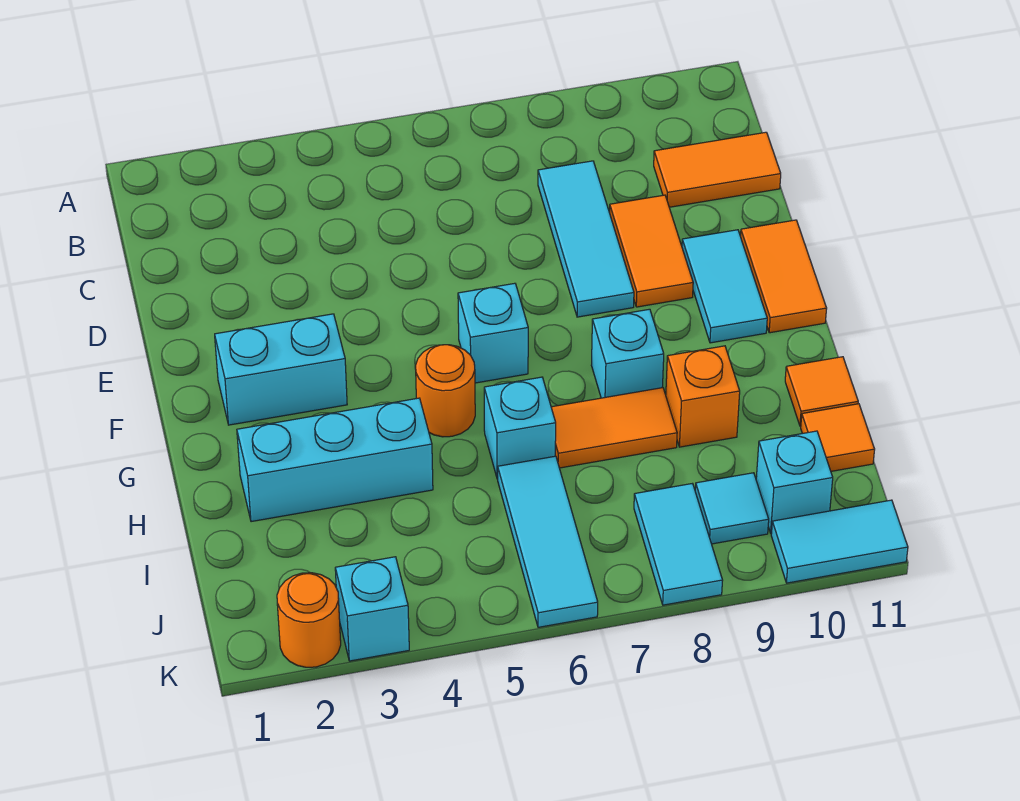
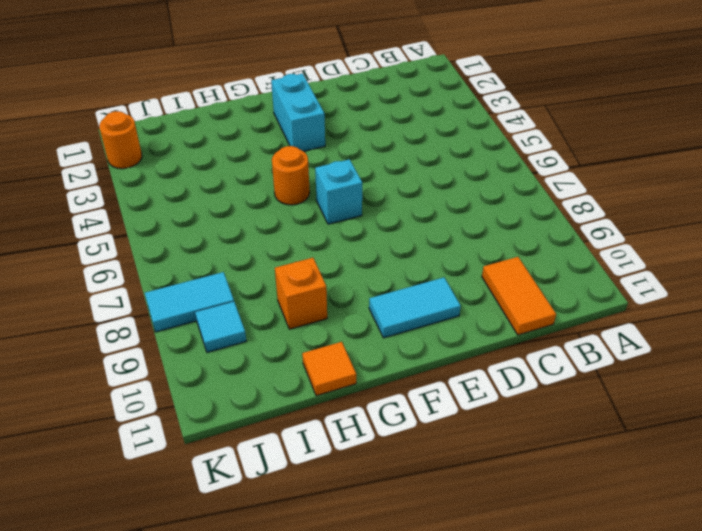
none -> cyan tile C8:E8 level 1
none -> orange tile D9:E9 level 1
none -> orange tile E11:F11 level 1

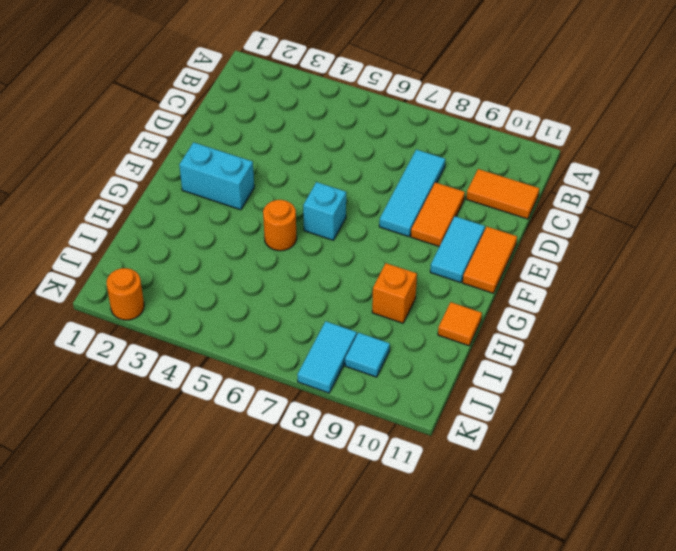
none -> cyan brick G8 level 1
none -> cyan brick H2:H4 level 1
none -> cyan brick H6 level 1

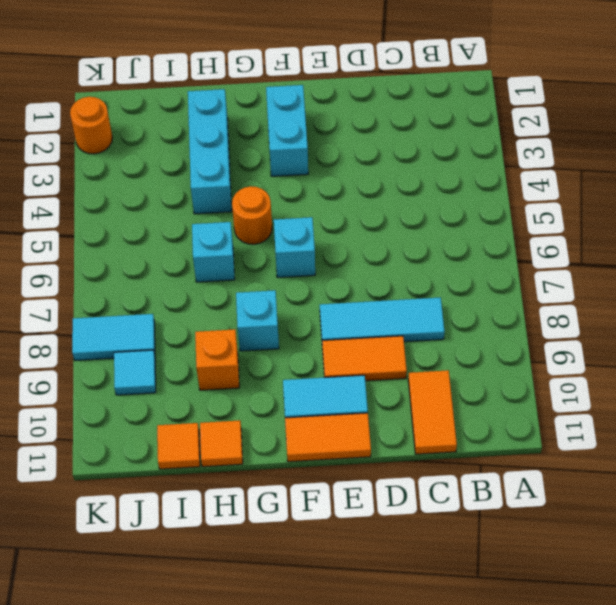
none -> orange tile H7:H8 level 1
none -> cyan tile I6:K6 level 1
none -> cyan brick J10 level 1

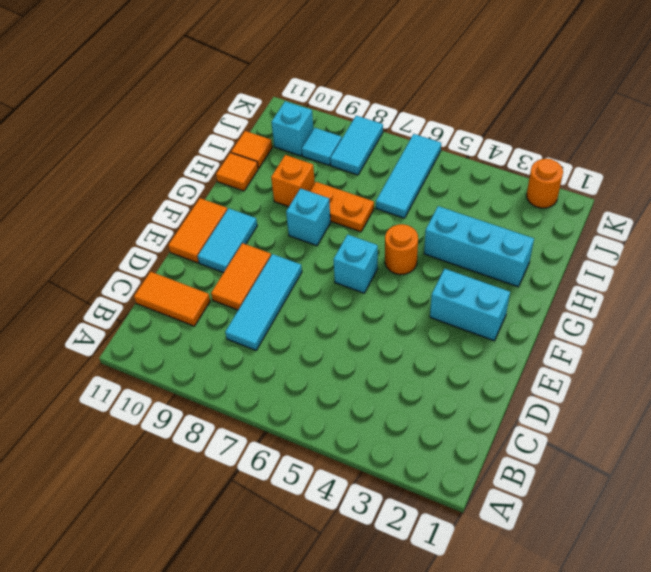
orange plate H7:H8 level 1 -> orange tile H7:H8 level 1
none -> cyan brick H6 level 1
none -> cyan brick K3 level 1
none -> cyan tile K10:K11 level 1

